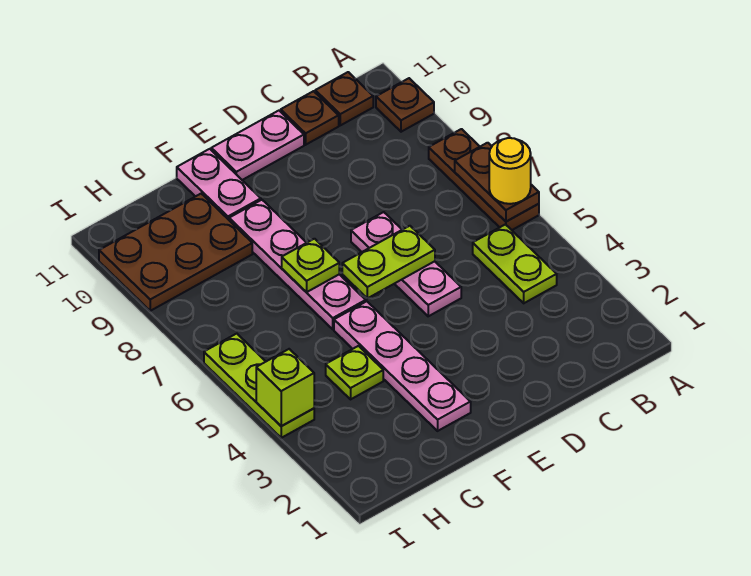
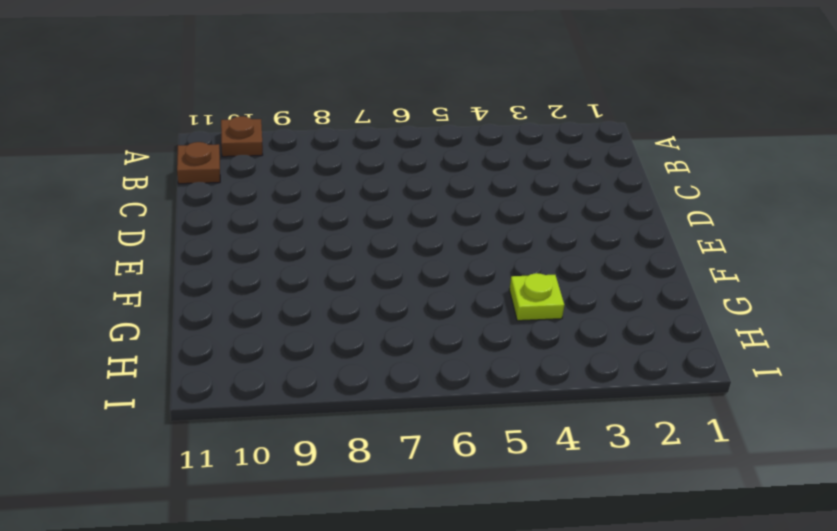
none -> brown plate A6:A8 level 1
none -> lime plate B4:B5 level 1
none -> brown plate C11 level 1

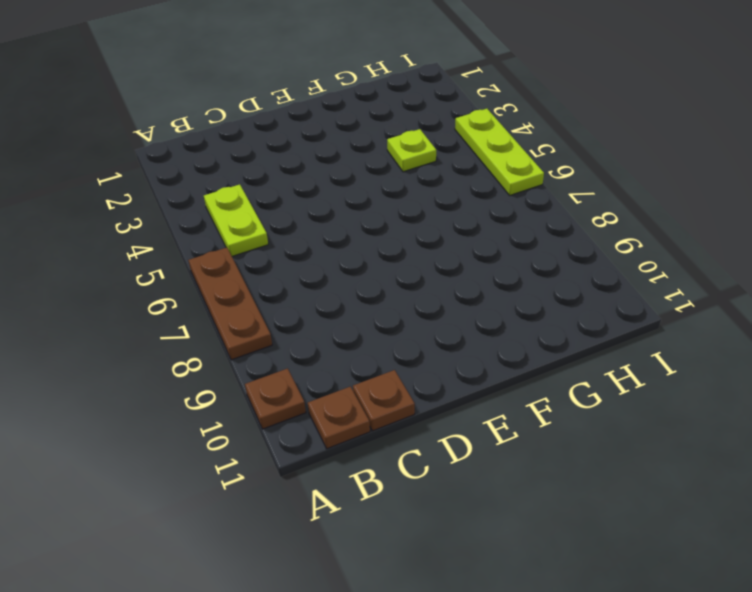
none -> pink plate D5:D7 level 1
none -> pink plate D11:E11 level 1
none -> pink plate F2:F5 level 1

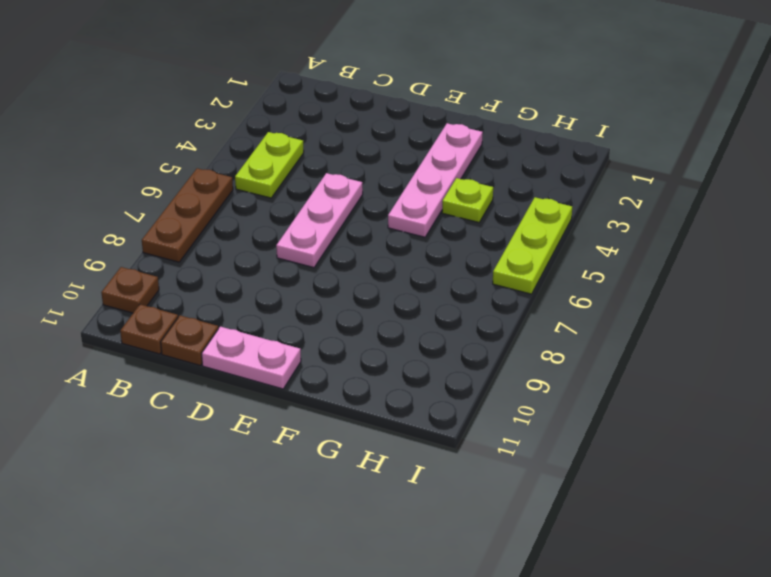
none -> pink plate F6:F9 level 1
none -> pink plate F10:F11 level 1
none -> brown plate G9:I10 level 1

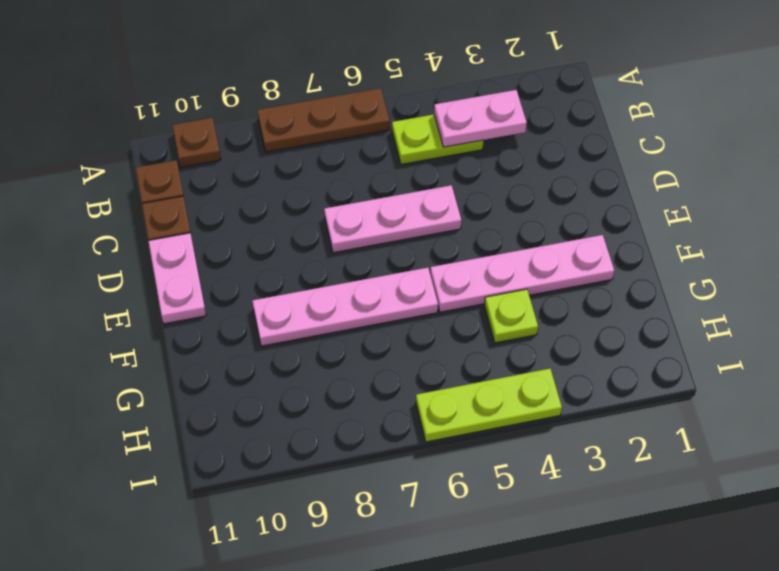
pink plate B3:B4 level 2 -> pink plate F10:F11 level 1
none -> brown plate G9:I10 level 1
none -> brown plate A6:A7 level 2
none -> lime plate D6:E6 level 2

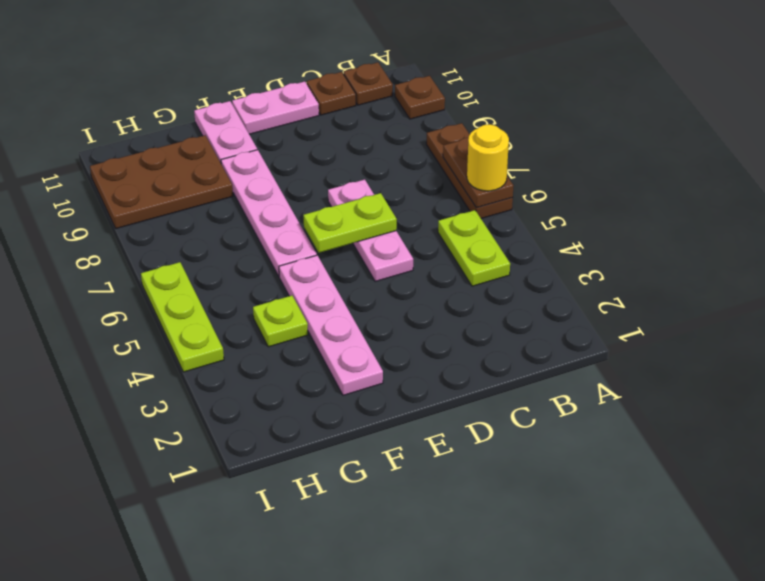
none -> lime plate F7 level 2
none -> lime brick I4 level 2

